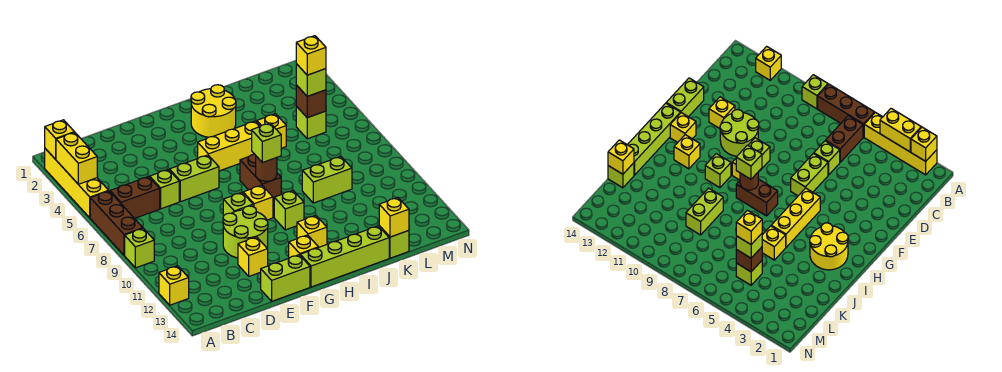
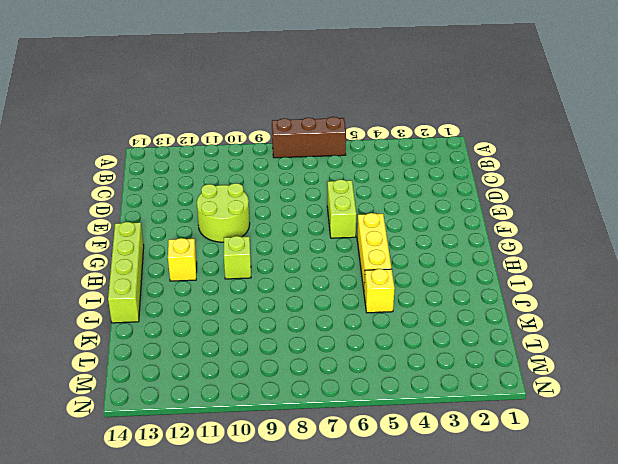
none -> yellow brick A2:A5 level 1
none -> lime brick A9 level 1
none -> yellow brick A12 level 1
none -> brown brick B6:C6 level 1

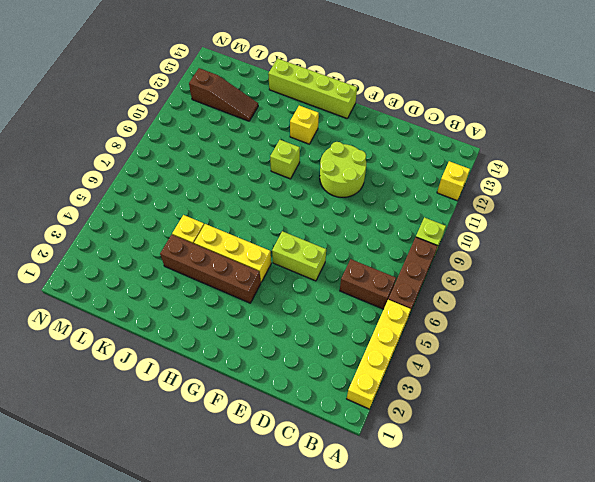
brown brick G4:J4 level 1 -> none
brown slope K12:M12 level 1 top M -> none
none -> lime brick D6 level 1
none -> yellow brick E12 level 1
none -> lime brick E14:F14 level 1
none -> lime brick F9 level 1

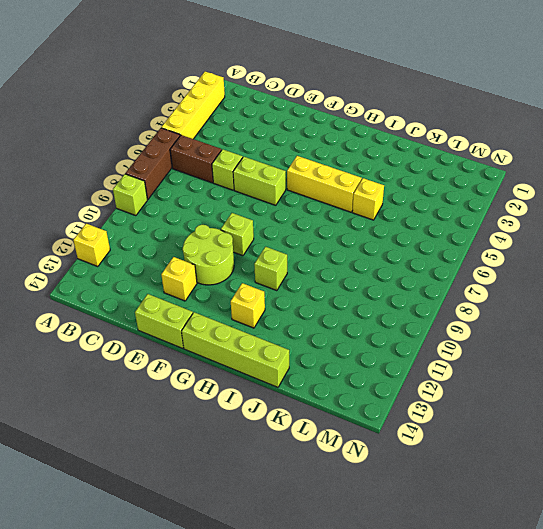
none -> yellow brick G9 level 1
none -> yellow brick G13 level 1
none -> yellow round brick H2:I3 level 1
none -> brown brick H7:H8 level 1

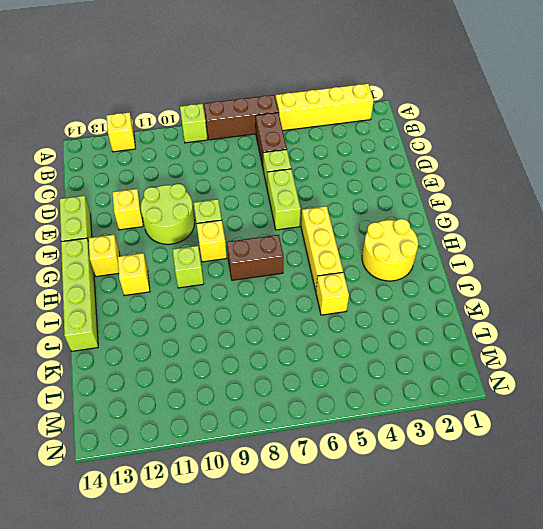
none -> lime brick J9:K9 level 1
none -> lime brick K14 level 1
none -> lime brick L5 level 1
none -> yellow brick A2 level 2

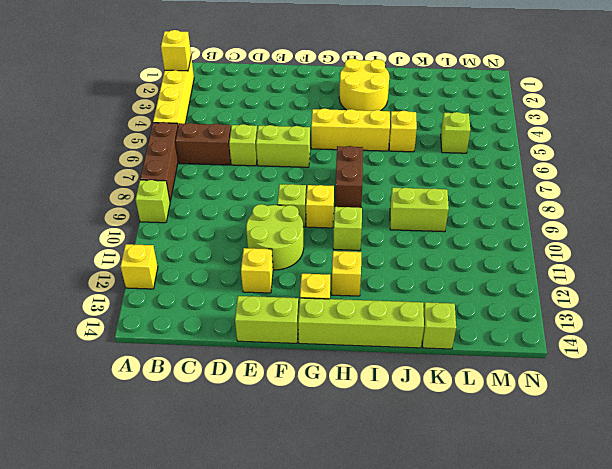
none -> yellow brick A3:A4 level 2
none -> brown round brick H8 level 2
none -> yellow brick K14 level 2
none -> brown brick L5 level 2

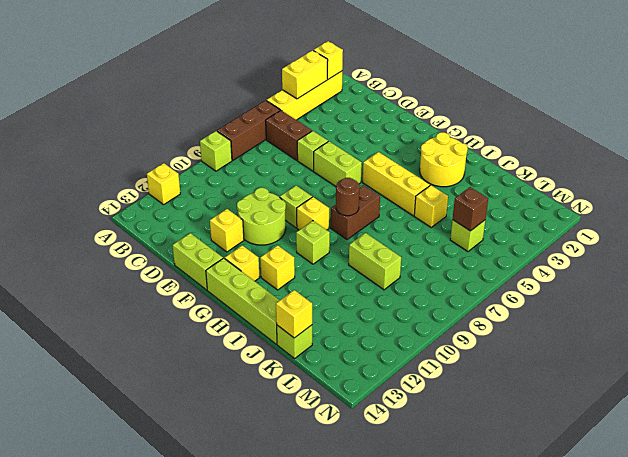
none -> lime brick H8 level 3
none -> lime brick L5 level 3
none -> yellow brick L5 level 4

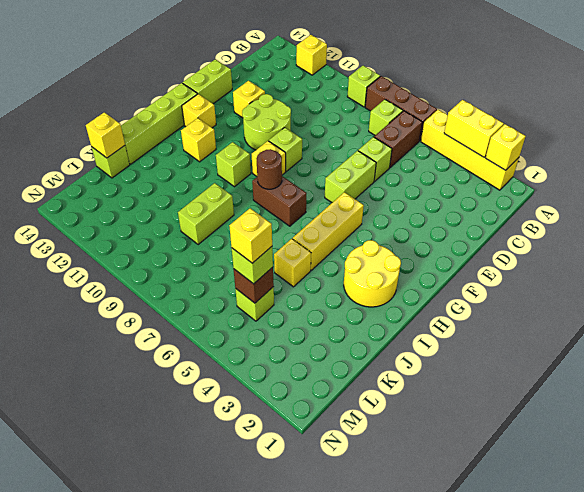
lime brick B7 level 1 -> lime brick H8 level 3

